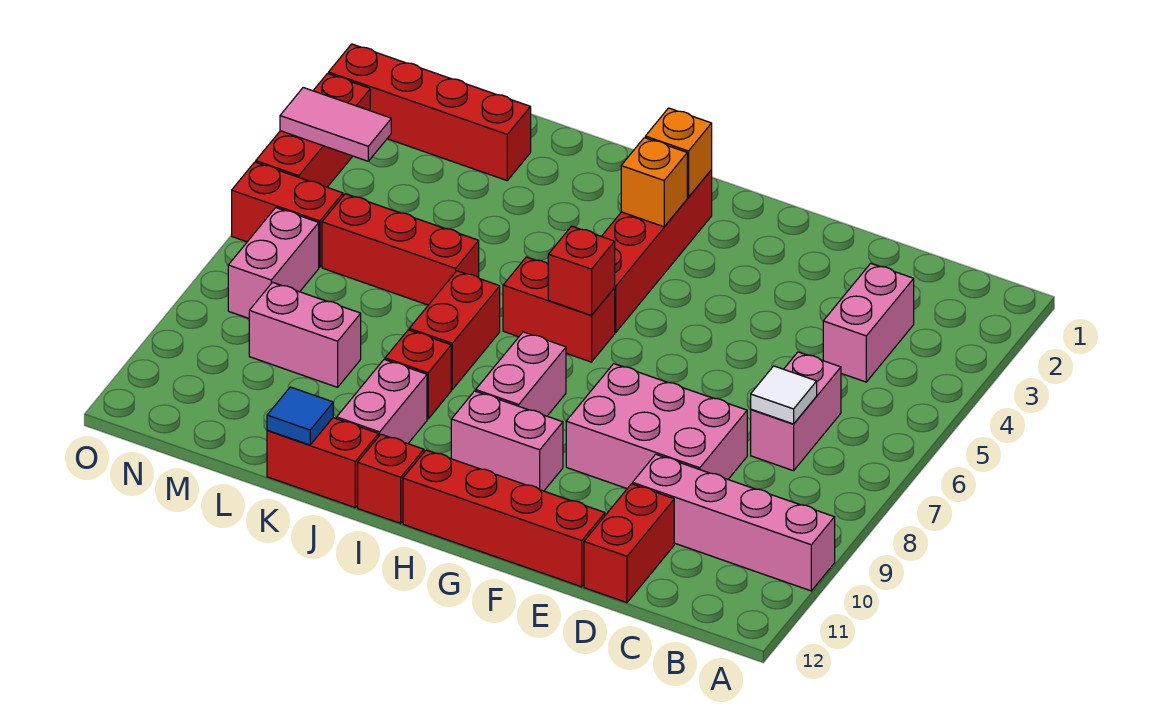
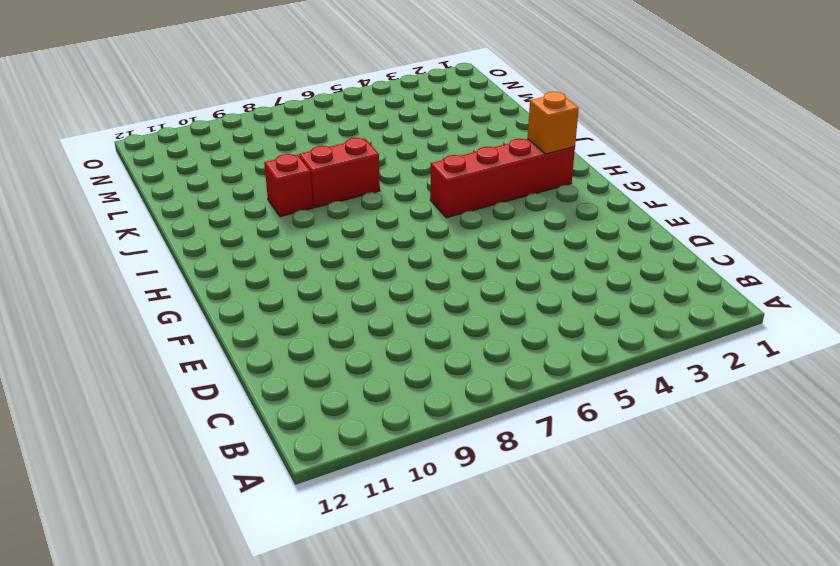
none -> pink brick A10:D10 level 1
none -> pink brick C3:C4 level 1
none -> pink brick C6:C7 level 1

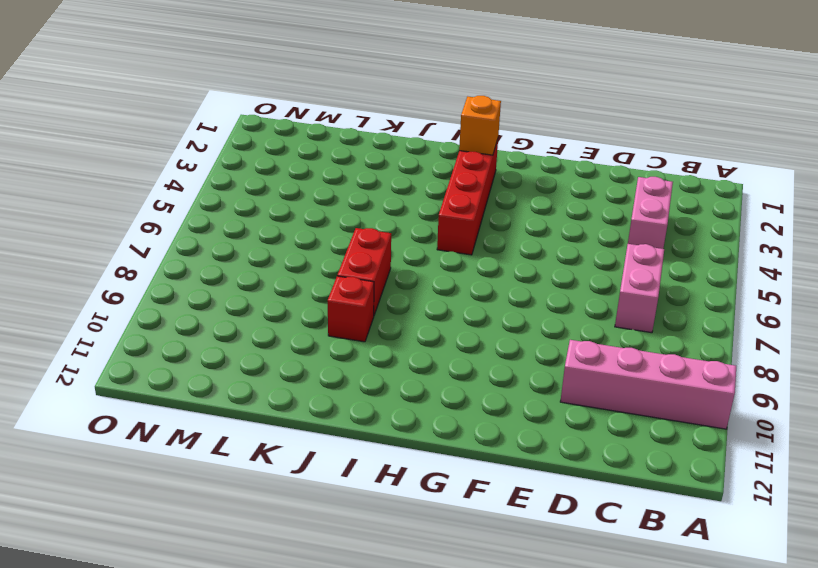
none -> pink brick D8:F9 level 1
none -> red brick D11:D12 level 1
none -> red brick E12:H12 level 1

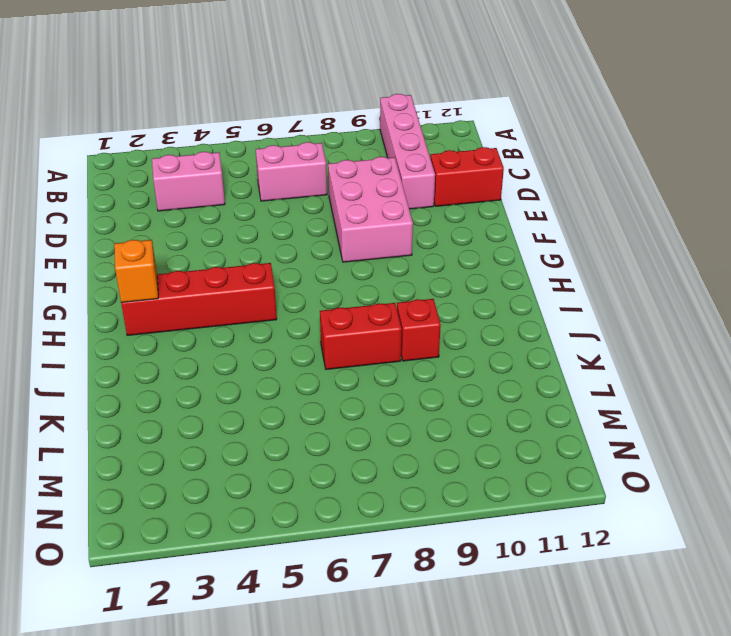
none -> red brick E12:H12 level 1
none -> pink brick G10:H10 level 1
none -> red brick H6:I6 level 1

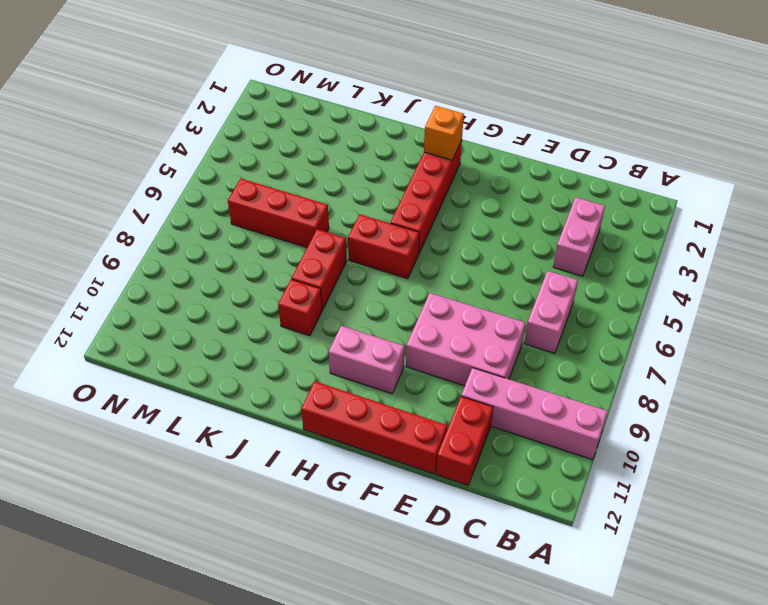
none -> pink brick H8:H9 level 1
none -> red brick I12 level 1
none -> pink brick J10:J11 level 1

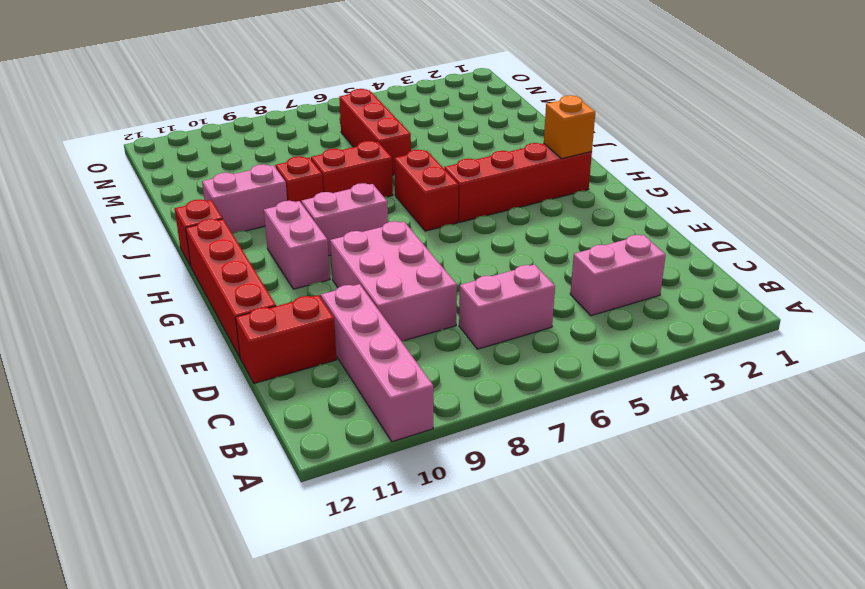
none -> red brick J12:K12 level 1
none -> red brick L2:O2 level 1
none -> pink brick L9:M9 level 1

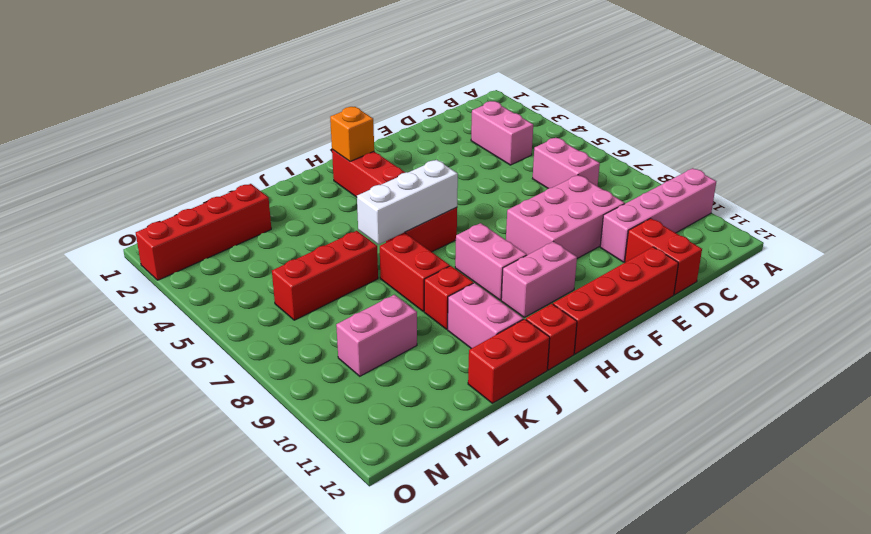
white brick H6:J6 level 2 -> red brick H6 level 2
none -> red brick N6:O6 level 1
none -> pink brick N7:N8 level 1
none -> red brick O3:O5 level 1

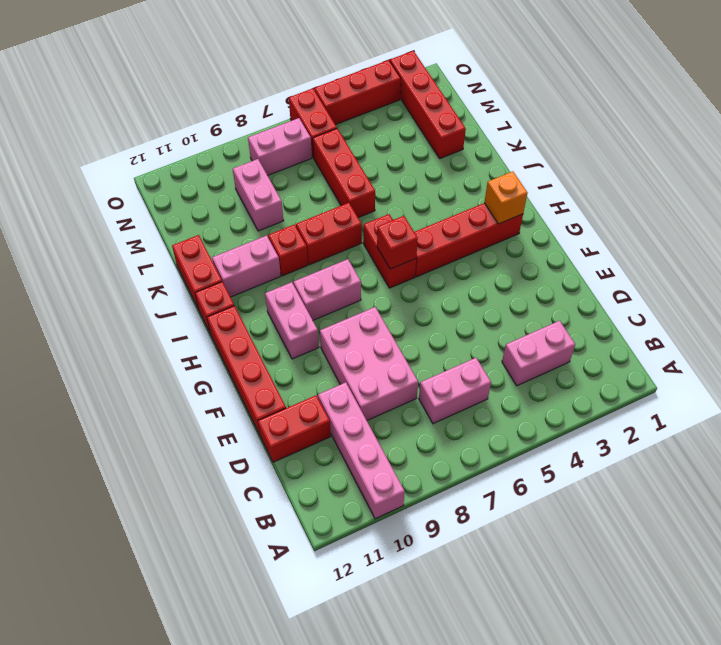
none -> white tile C7 level 2
none -> orange brick H3 level 2
none -> blue tile K12 level 2

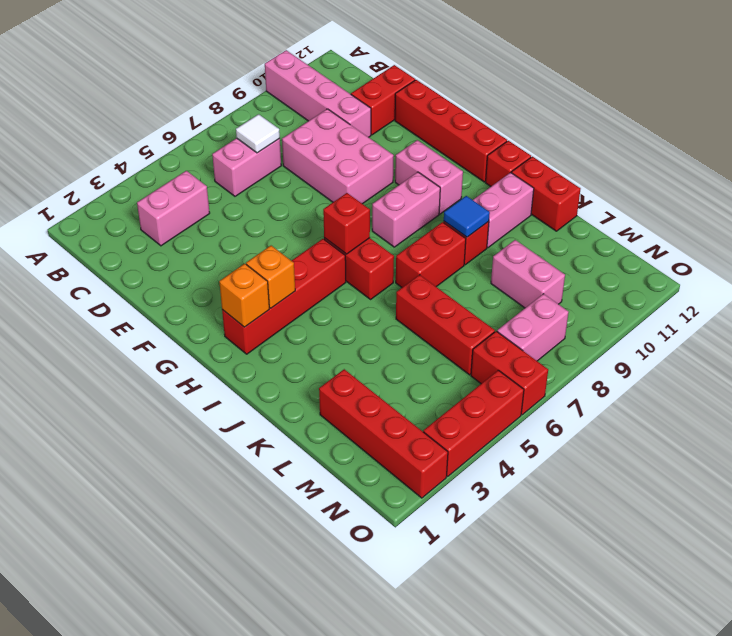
blue tile J9 level 2 -> blue tile K12 level 2
none -> pink tile N4:O4 level 2

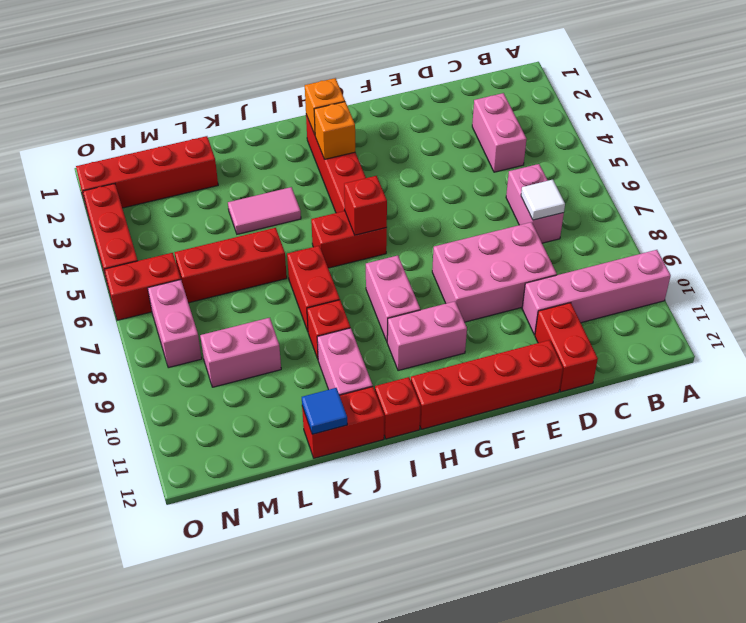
pink tile J4:K4 level 1 -> pink tile N4:O4 level 2

